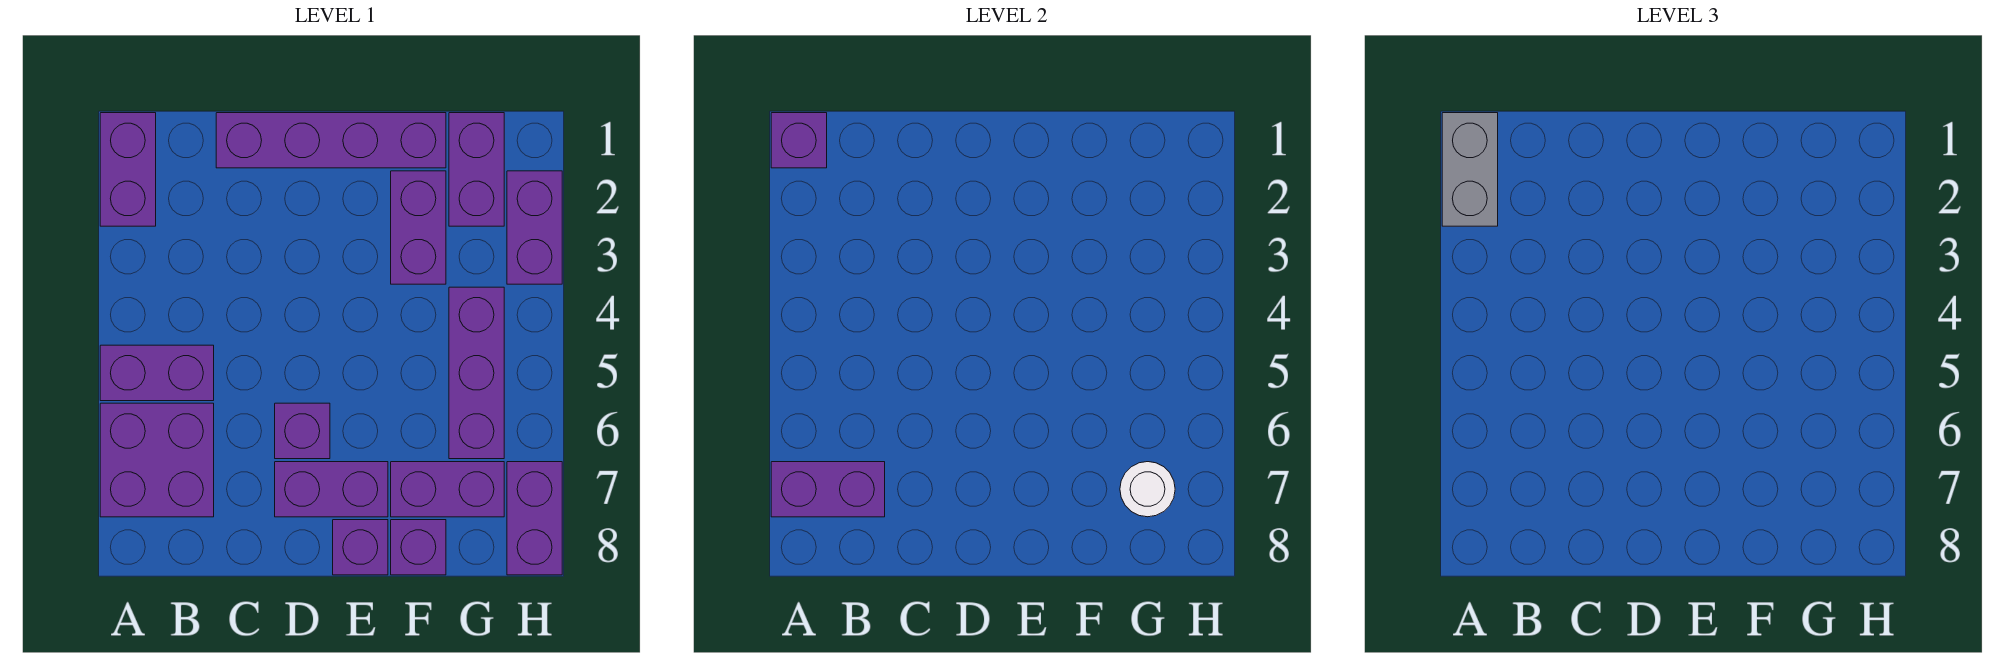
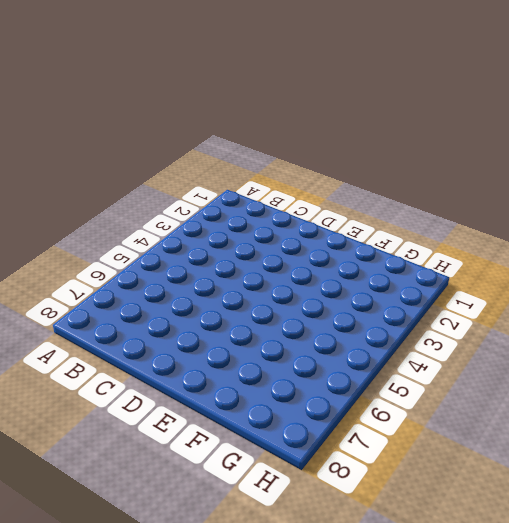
none -> purple brick A1:A2 level 1
none -> purple brick A5:B5 level 1
none -> purple brick A6:B7 level 1

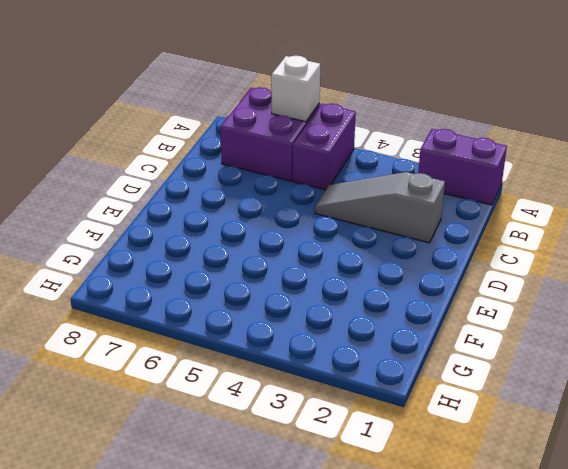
white brick A6 level 2 -> none
grey slope C2:C4 level 1 top 2 -> none
none -> purple brick C1:F1 level 1
none -> purple brick D6 level 1
none -> purple brick D7:E7 level 1

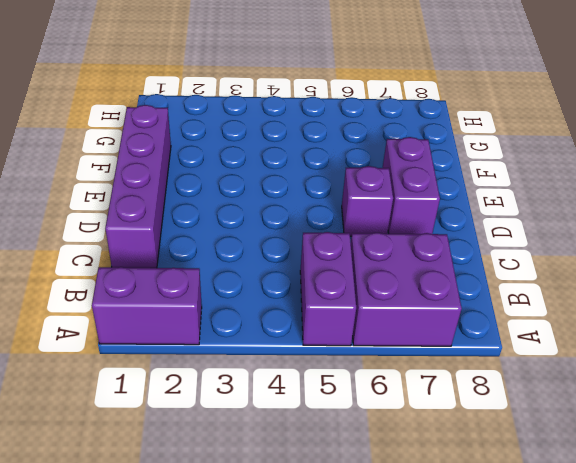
none -> purple brick E8 level 1
none -> purple brick F2:F3 level 1
none -> purple brick F7:G7 level 1

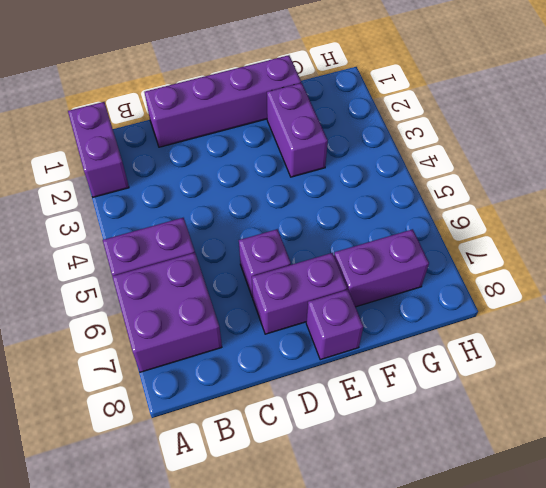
none -> purple brick F8 level 1
none -> purple brick G1:G2 level 1
none -> purple brick G4:G6 level 1

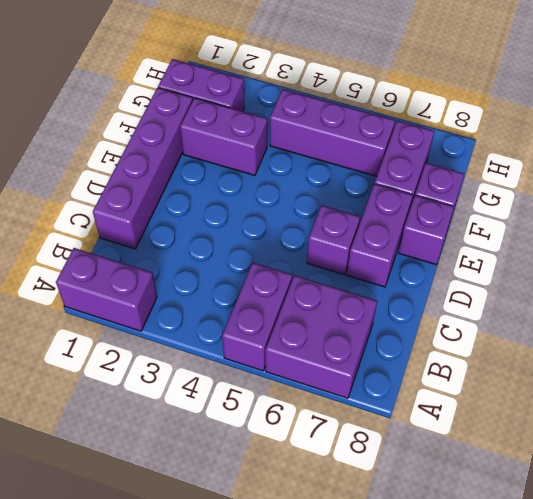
none -> purple brick H2:H3 level 1
none -> purple brick H7:H8 level 1
none -> purple brick A1 level 2

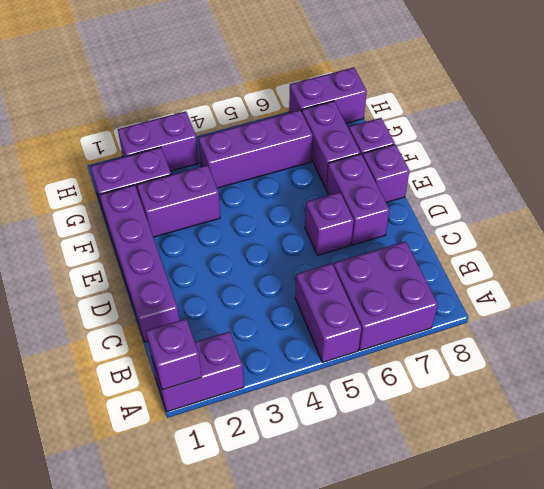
none -> purple brick A7:B7 level 2
none -> white round brick G7 level 2
none -> grey brick A1:A2 level 3

